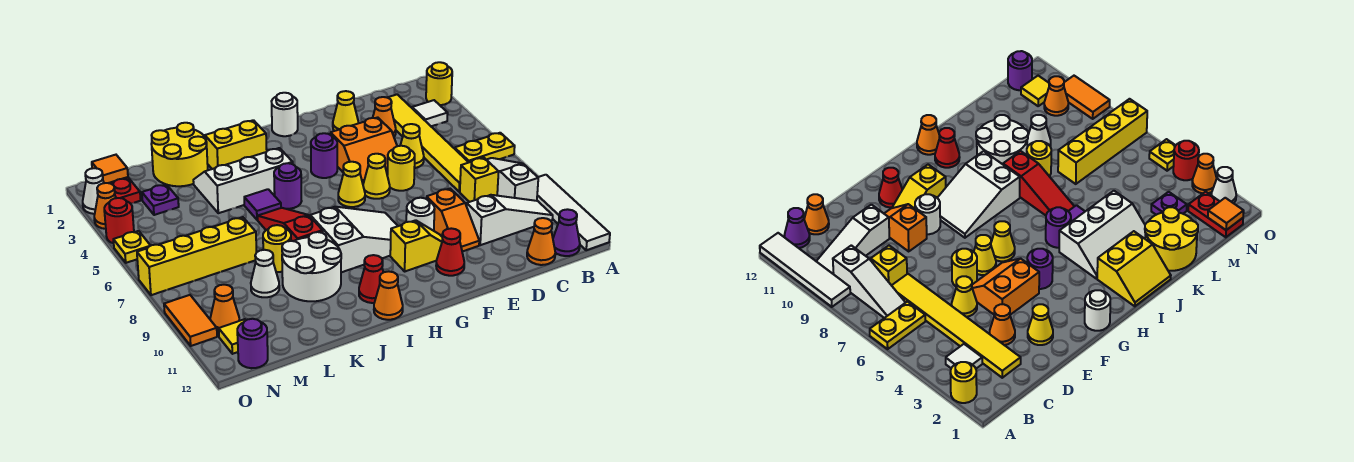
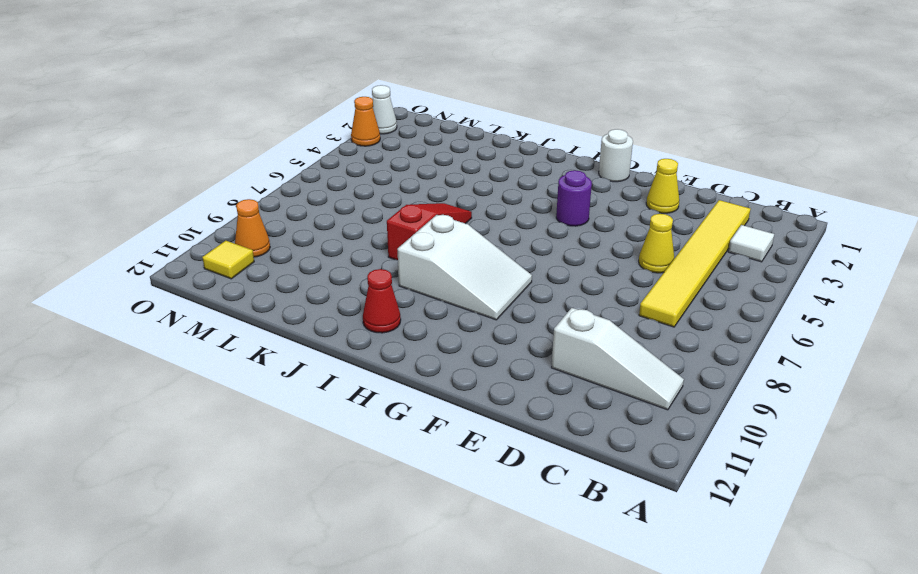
none -> yellow round brick A2 level 1
none -> yellow plate A6:B6 level 1
none -> white tile A9:A12 level 1
none -> white slope B7:B9 level 1 top 9

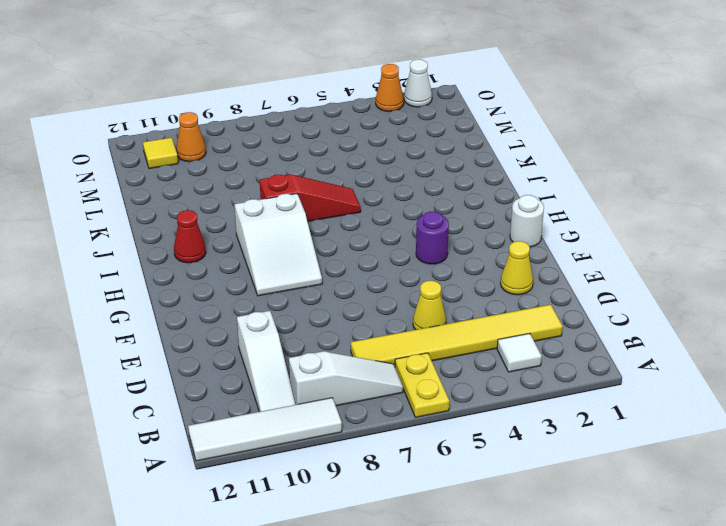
none -> yellow round brick A2 level 1
none -> purple cone B12 level 1
none -> yellow brick C8 level 1
none -> orange cone C12 level 1

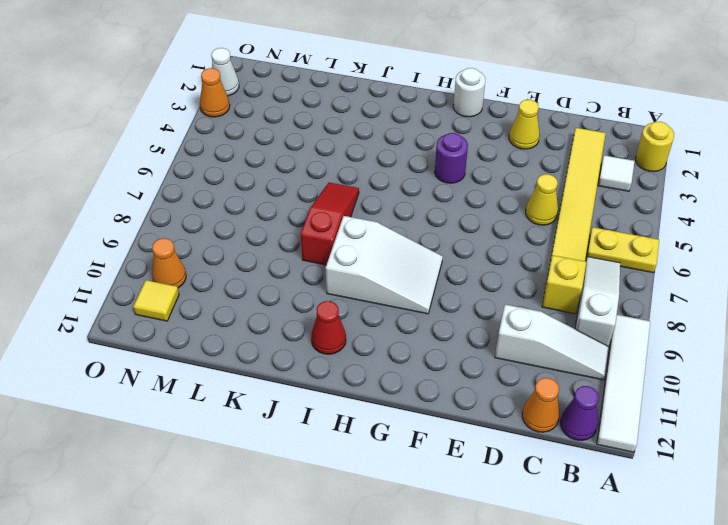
none -> orange cone D3 level 1
none -> orange slope E4:F5 level 1 top 4
none -> yellow round brick E6 level 1
none -> orange slope E9:E10 level 1 top 9

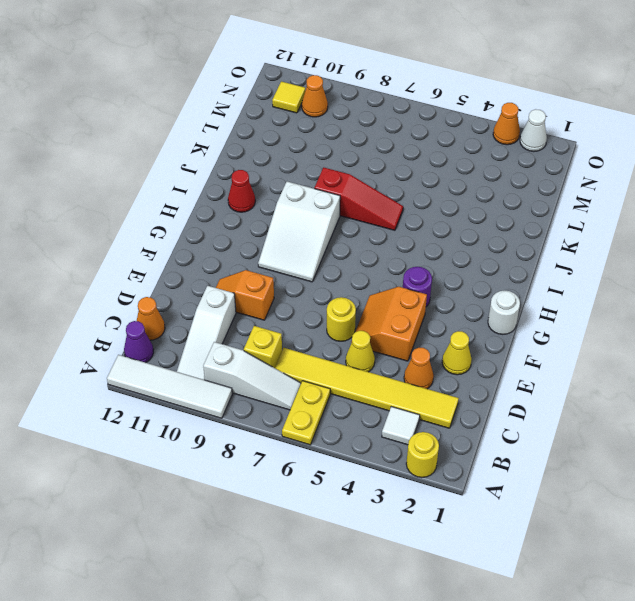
none -> yellow cone F6 level 1
none -> white round brick F9 level 1
none -> yellow slope F10:G10 level 1 top G
none -> red cone F11 level 1

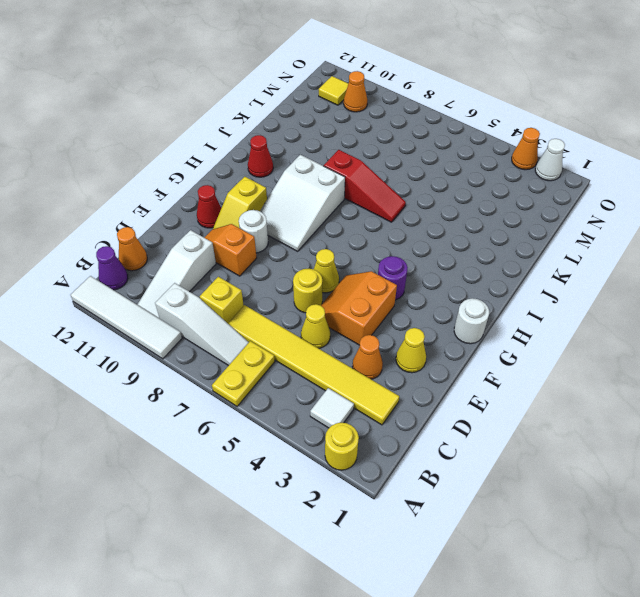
none -> yellow cone G6 level 1
none -> yellow slope I1:J2 level 1 top 2
none -> white slope I3:K4 level 1 top 4
none -> purple round brick I5 level 1

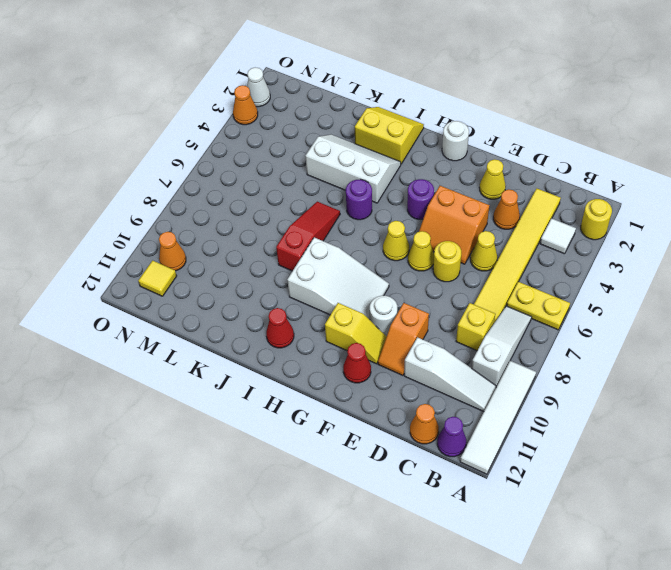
none -> orange cone I12 level 1
none -> purple tile J5 level 1
none -> white round brick J9:K10 level 1
none -> yellow round brick K1:L2 level 1

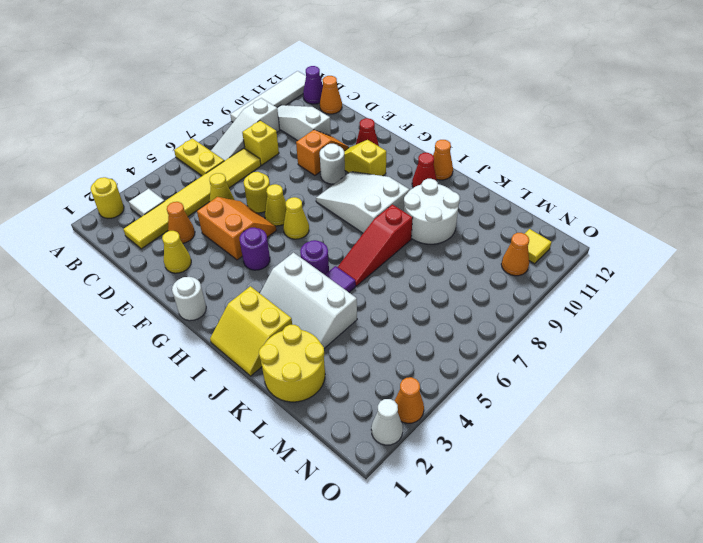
none -> yellow round brick K8 level 1
none -> yellow brick L7:O7 level 1
none -> white cone L9 level 1
none -> purple plate M3 level 1

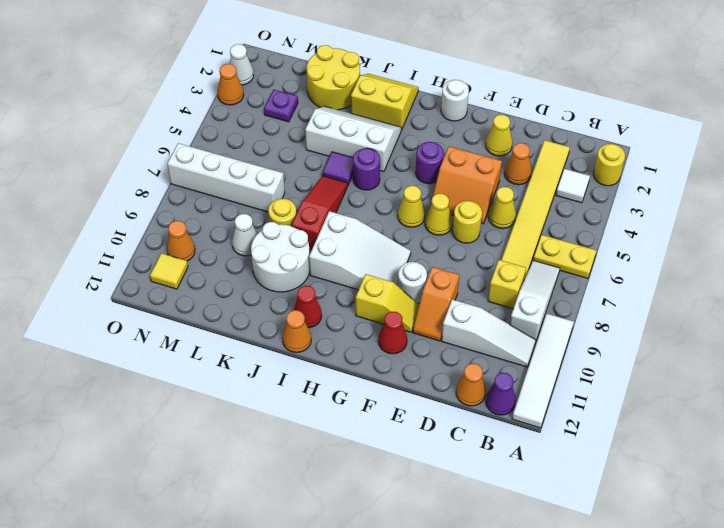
white brick L7:O7 level 1 -> yellow brick L7:O7 level 1
none -> red plate N1:N2 level 1
none -> purple round brick N12 level 1
none -> red round brick O4 level 1
none -> yellow plate O5 level 1

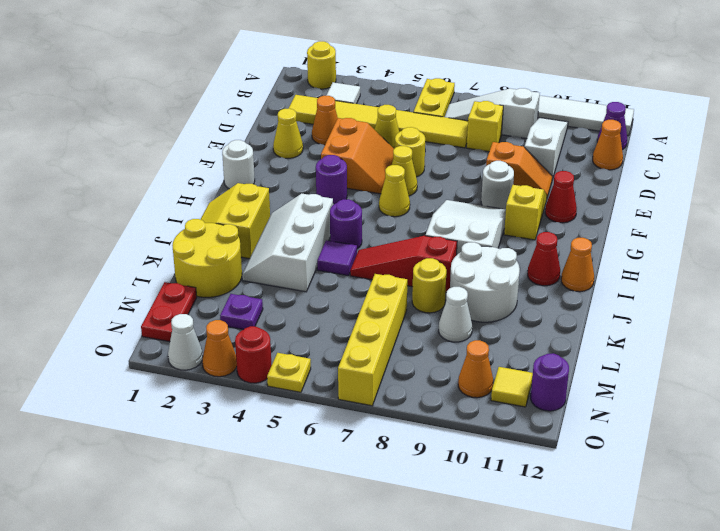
red plate M1:N1 level 1 -> red plate N1:N2 level 1
none -> orange tile O9:O10 level 1
none -> orange tile N1 level 2

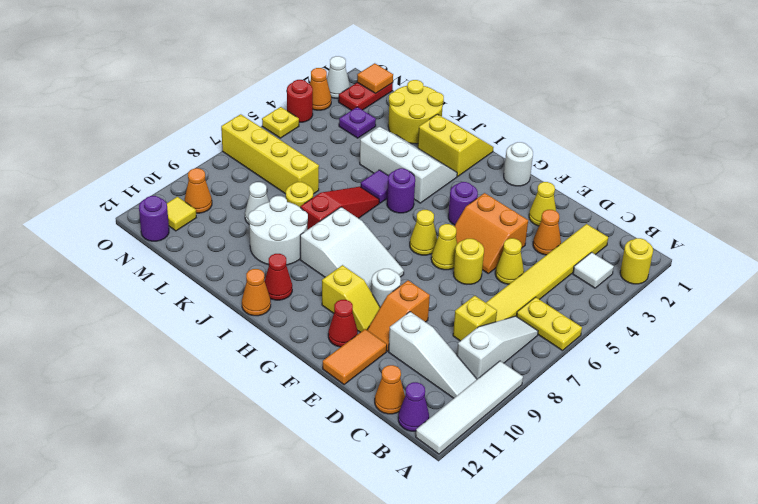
orange tile E11:E12 level 1 -> orange tile O9:O10 level 1

